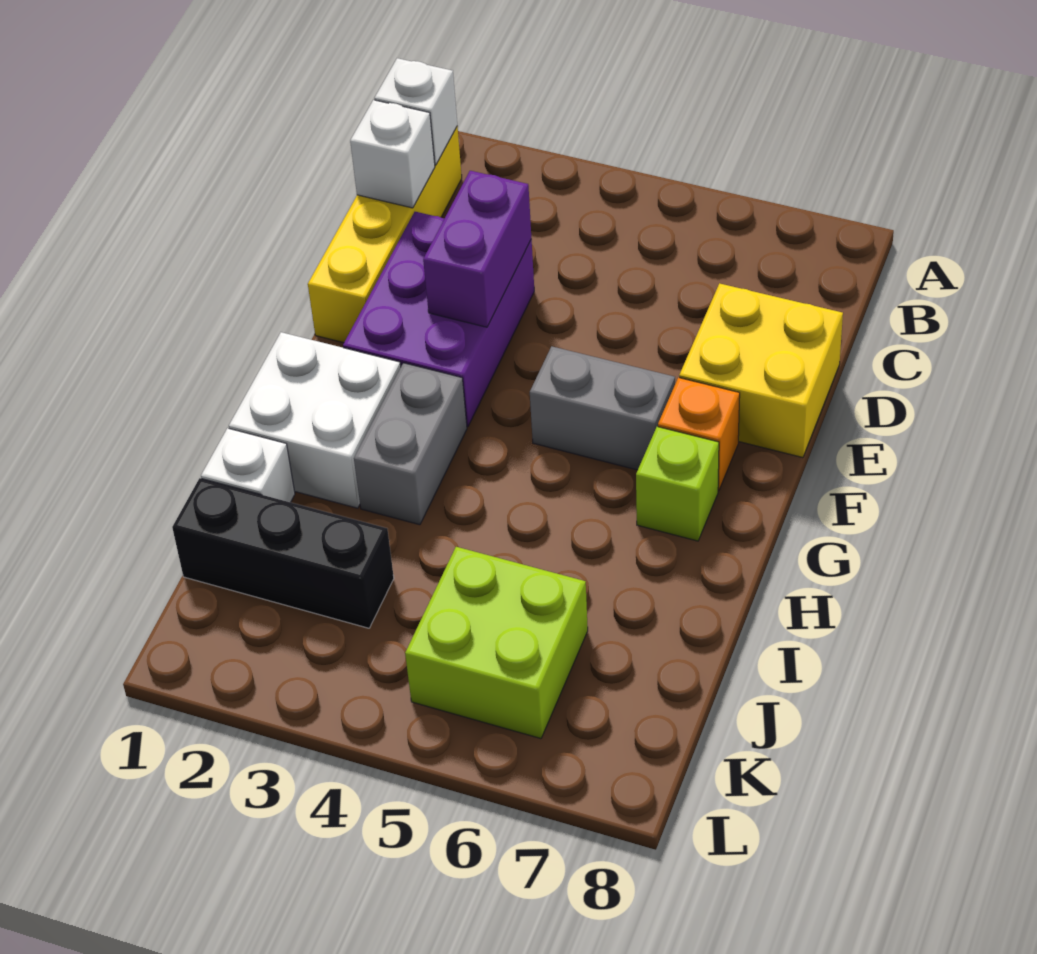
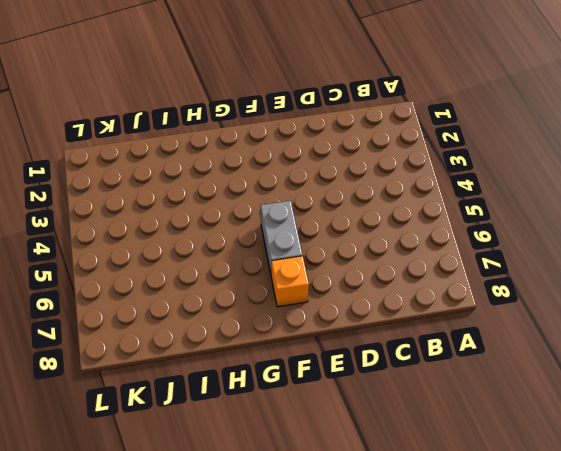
none -> yellow brick B1:E1 level 1
none -> purple brick D2:F3 level 1
none -> yellow brick D7:E8 level 1

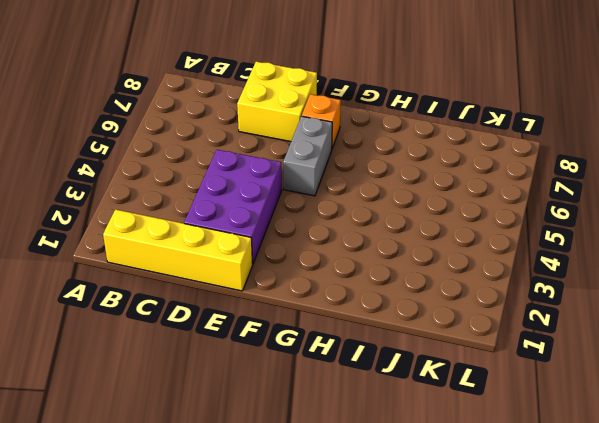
purple brick D2:E4 level 1 -> purple brick D2:F3 level 1
none -> white brick G1:H2 level 1
none -> grey brick G3:H3 level 1
none -> lime brick G7 level 1

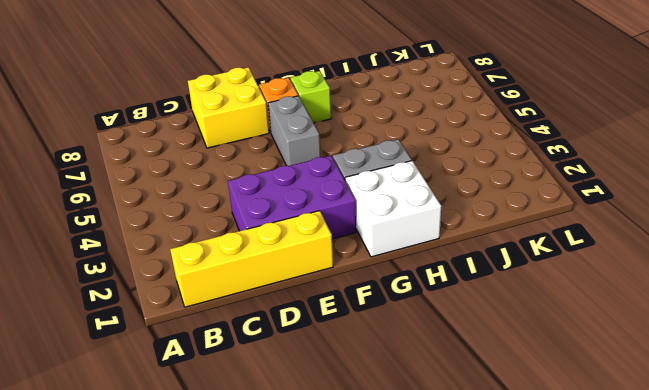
none -> white brick I1 level 1
none -> black brick J1:J3 level 1
none -> lime brick J5:K6 level 1

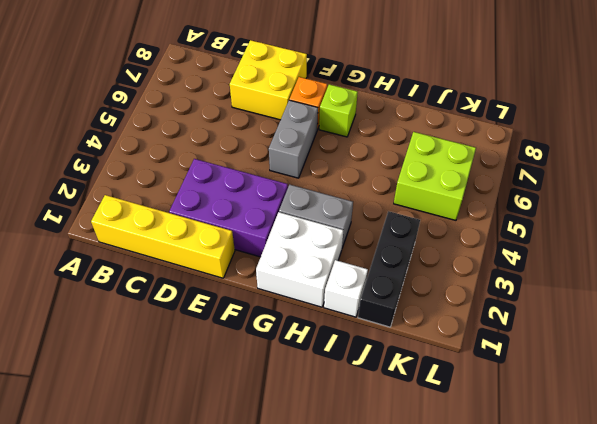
none -> white brick B1 level 2
none -> white brick C1 level 2
none -> purple brick D3:E3 level 2

